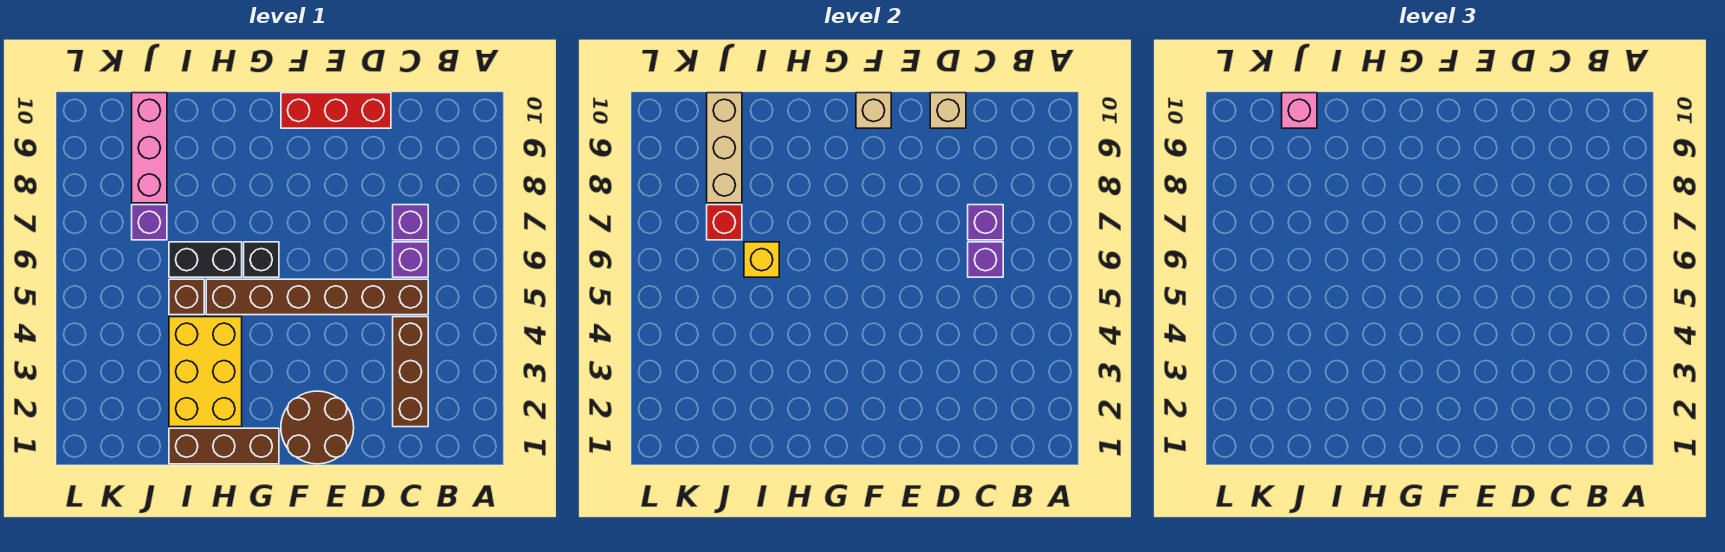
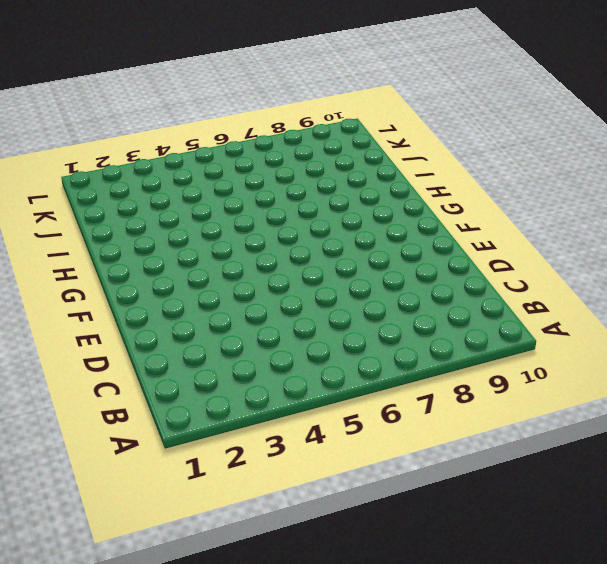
none -> brown brick C2:C4 level 1
none -> brown brick C5:H5 level 1
none -> purple brick C6 level 1

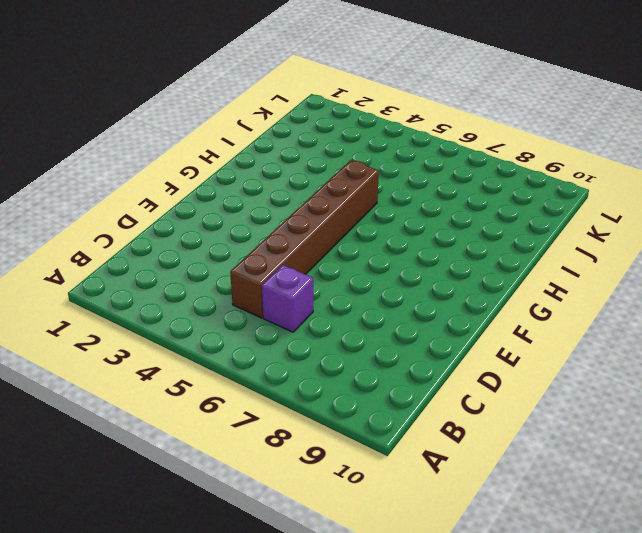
none -> brown brick C2:C4 level 1
none -> purple brick C7 level 1
none -> red brick D10:F10 level 1

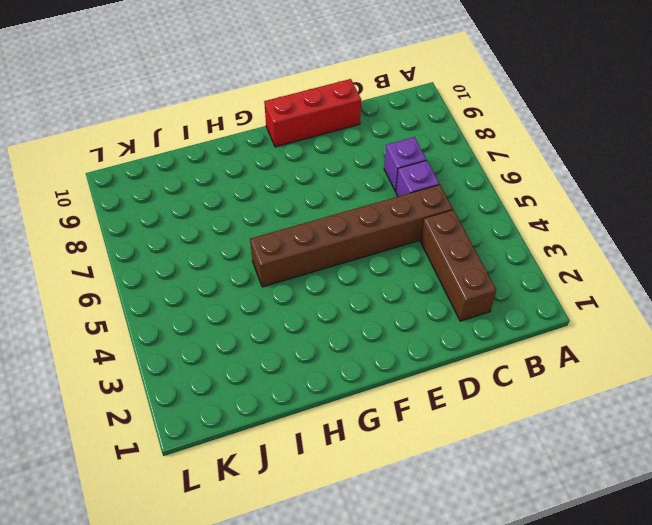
none -> brown round brick E1:F2 level 1
none -> brown brick G1:I1 level 1
none -> black brick G6 level 1

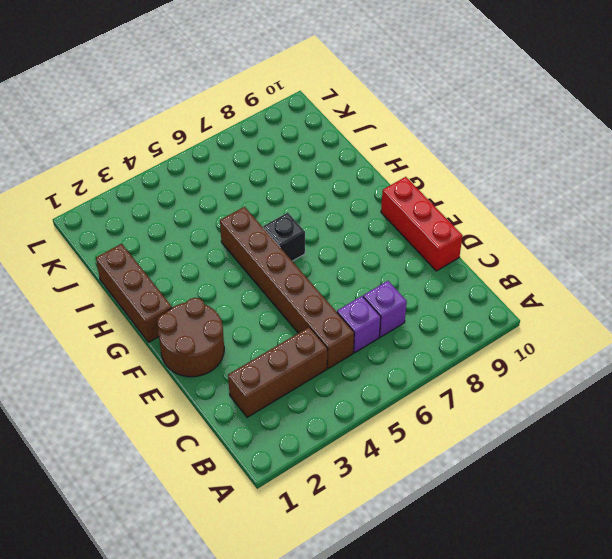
none -> yellow brick H2:I4 level 1
none -> black brick H6:I6 level 1
none -> brown brick I5 level 1

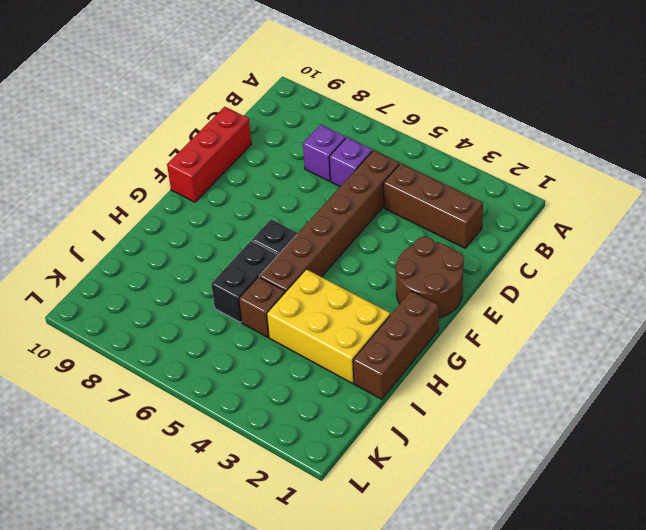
none -> purple brick J7 level 1
none -> pink brick J8:J10 level 1
none -> purple brick C6 level 2

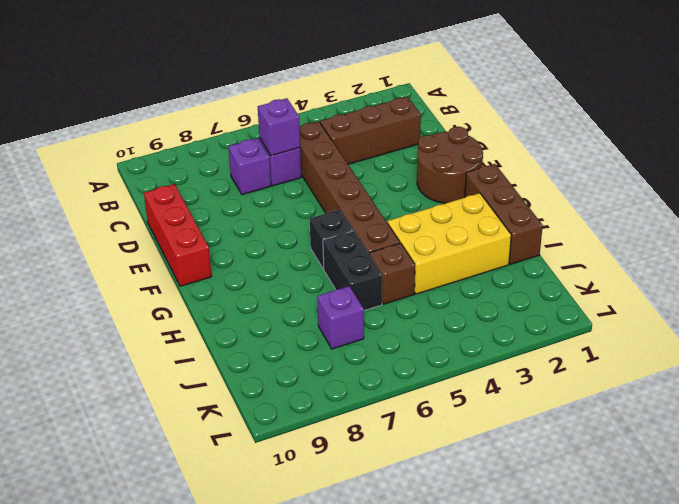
none -> pink brick J8:J10 level 1
none -> purple brick C7 level 2
none -> tan brick D10 level 2

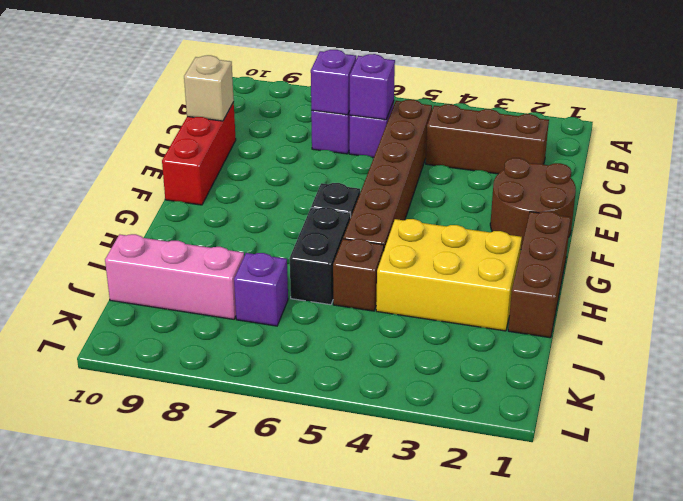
none -> tan brick F10 level 2
none -> yellow brick I6 level 2
none -> red brick J7 level 2

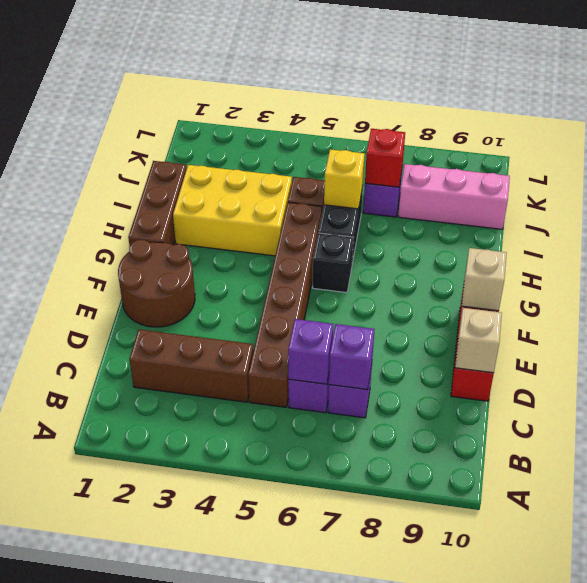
none -> tan brick J8:J10 level 2
none -> pink brick J10 level 3

